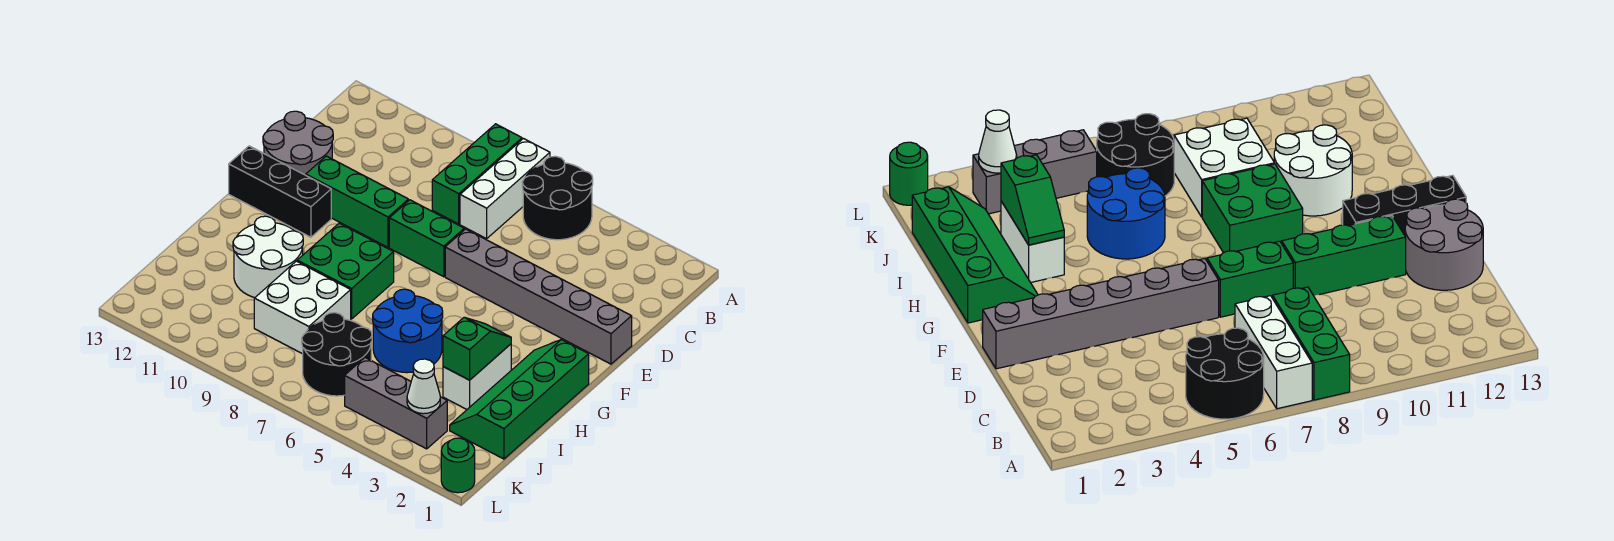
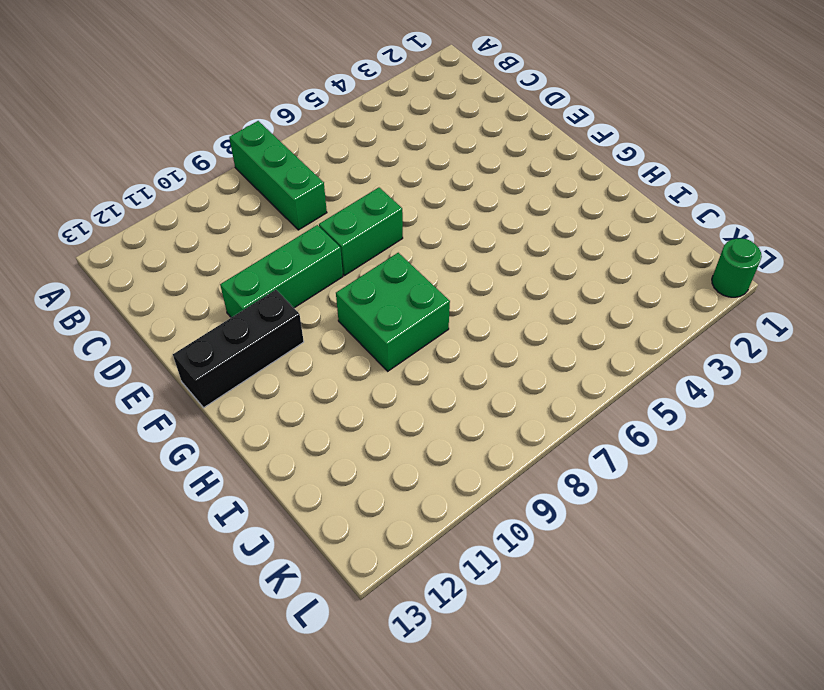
none -> black round brick A5:B6 level 1
none -> white brick A7:C7 level 1
none -> grey round brick D12:E13 level 1

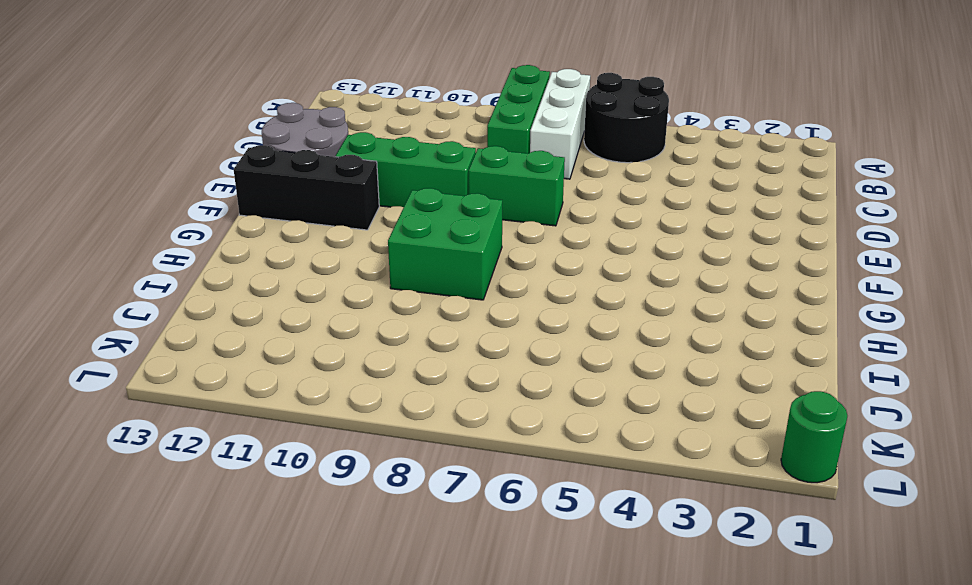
none -> grey brick E1:E6 level 1
none -> green slope G1:J2 level 1 top 1
none -> white brick H3:I3 level 1

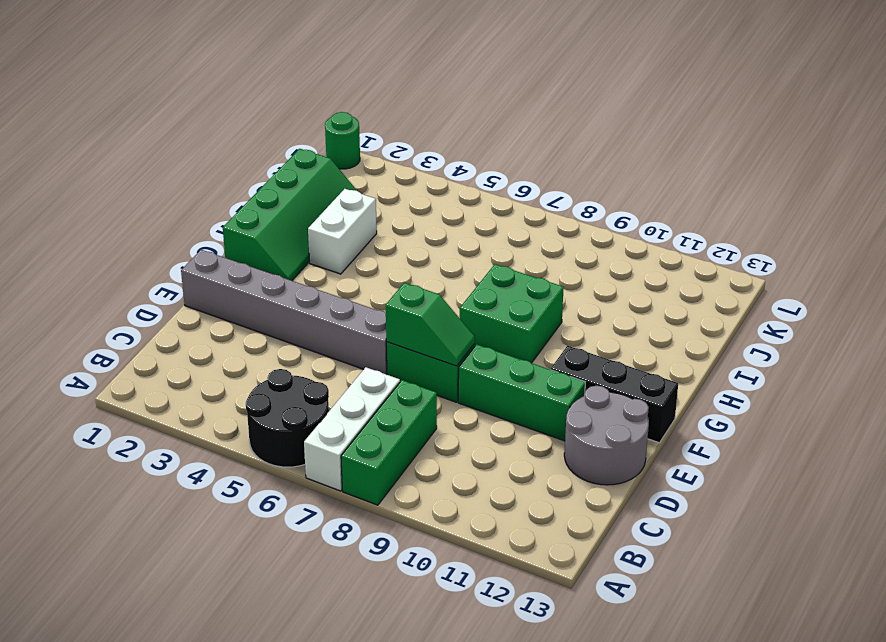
green slope E7:E8 level 2 top 7 -> green slope H3:I3 level 2 top I
none -> blue round brick H5:I6 level 1
none -> white round brick H10:I11 level 1
none -> white brick I8:J9 level 1

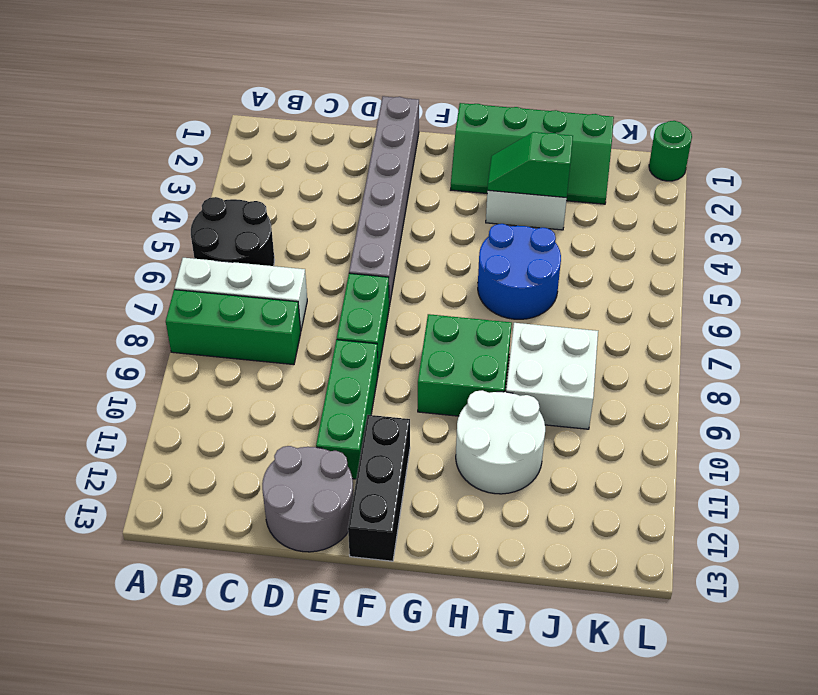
none -> black round brick J6:K7 level 1
none -> grey brick K3:K5 level 1
none -> white cone K3 level 2

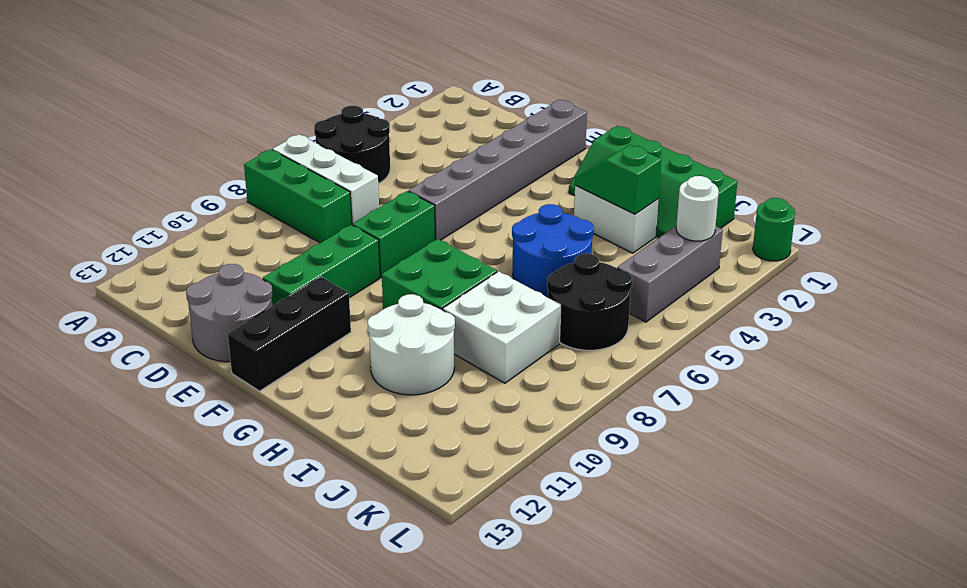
white round brick K3 level 2 -> white cone K3 level 2

